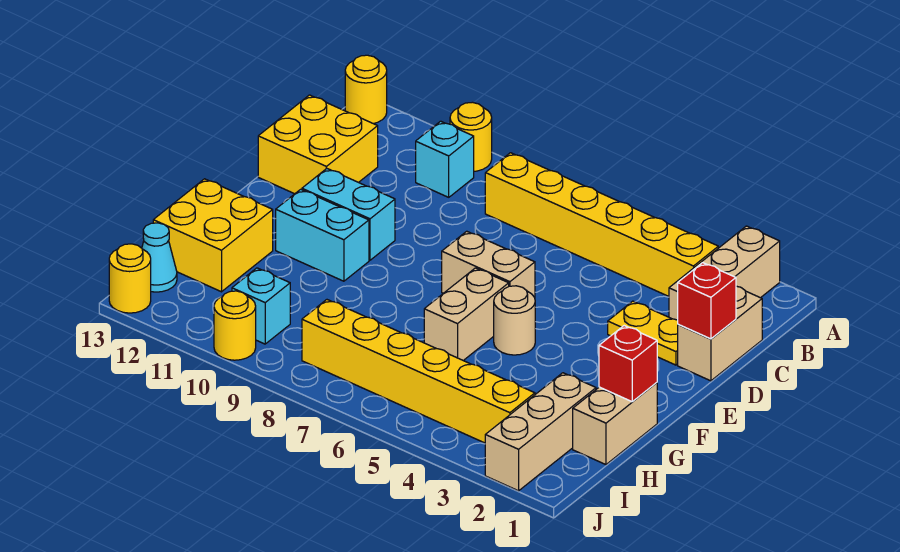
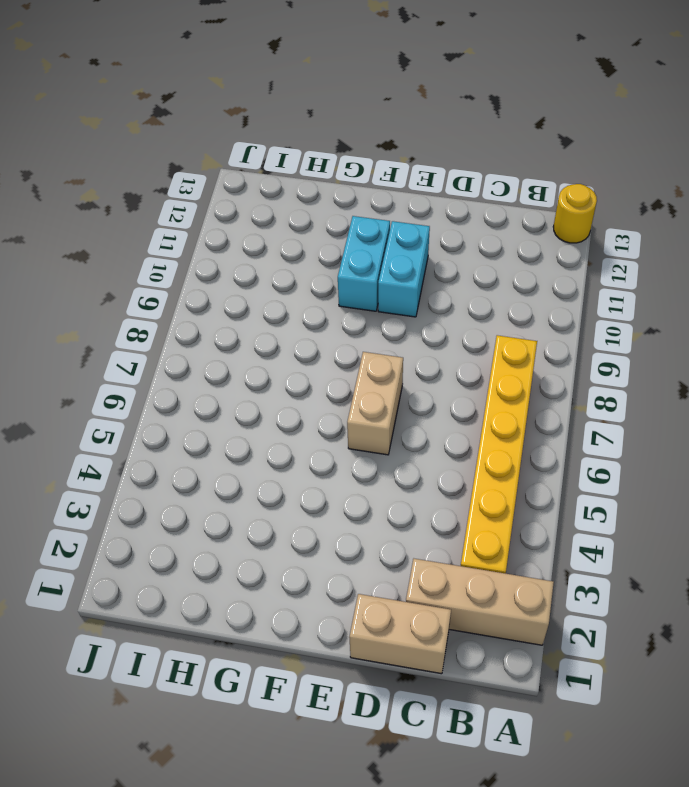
none -> yellow round brick A10 level 1
none -> cyan brick B10 level 1
none -> yellow brick C12:D13 level 1

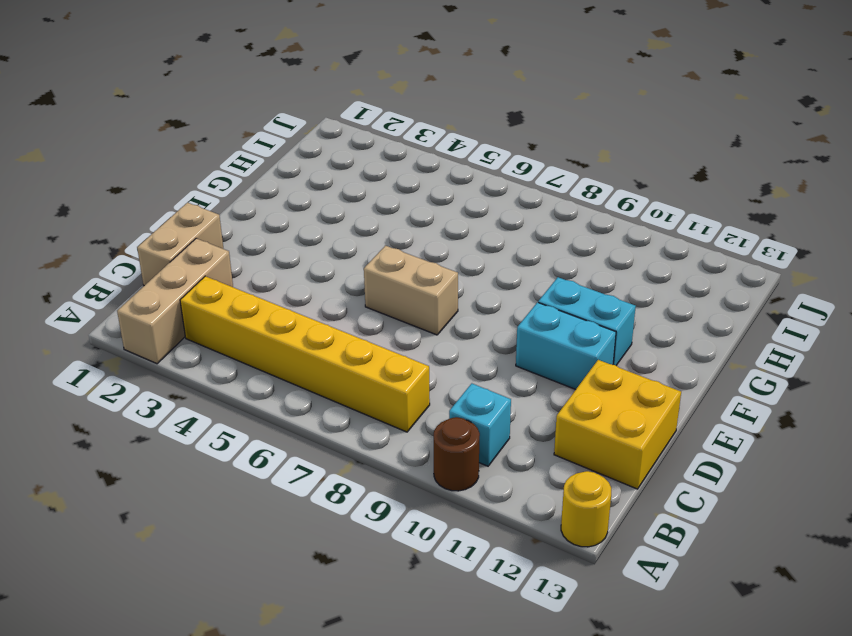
brown round brick A10 level 1 -> yellow round brick A10 level 1
none -> yellow plate D2:D3 level 1
none -> tan round brick F5 level 1
none -> tan brick F6:G6 level 1

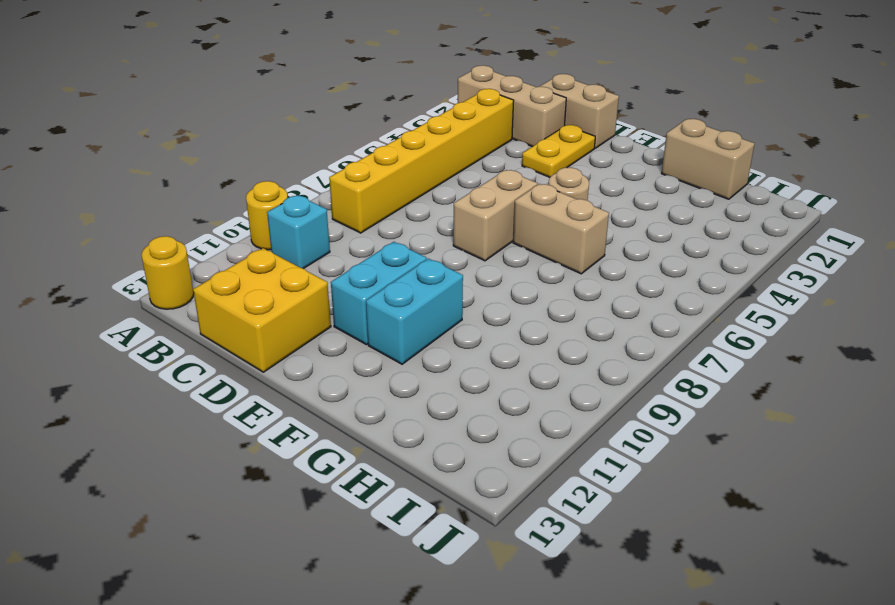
none -> yellow brick G12:H13 level 1
none -> tan brick H2:J2 level 1
none -> yellow brick I3:I8 level 1

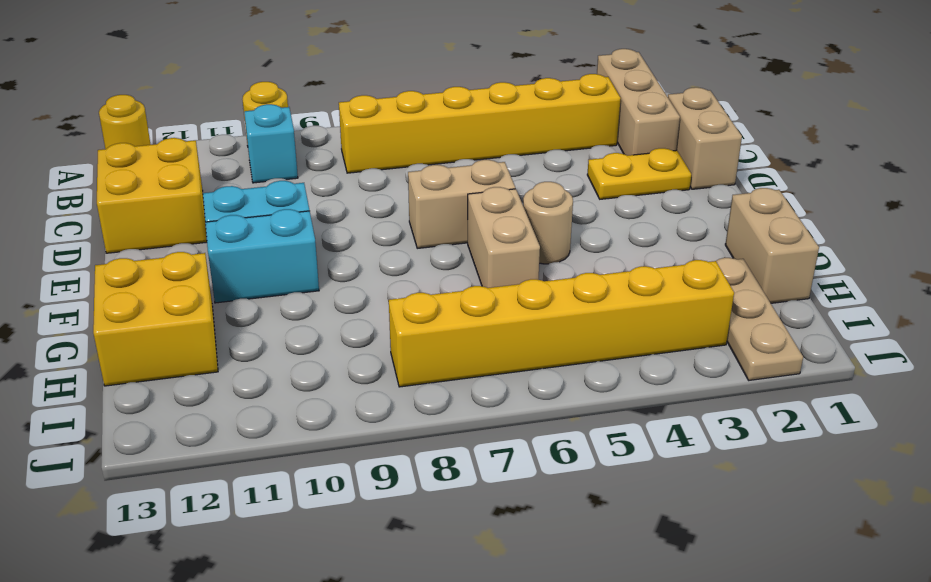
tan plate H2:J2 level 1 -> tan brick H2:J2 level 1
none -> cyan brick I10 level 1
none -> cyan cone I13 level 1
none -> yellow round brick J10 level 1

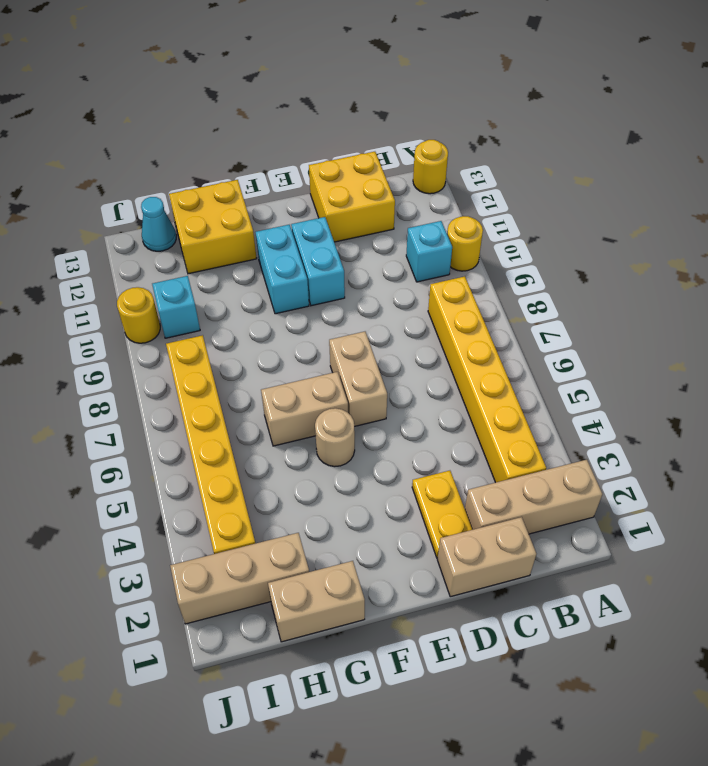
none -> yellow round brick J13 level 1
none -> red brick D1 level 2
none -> red brick G1 level 2

